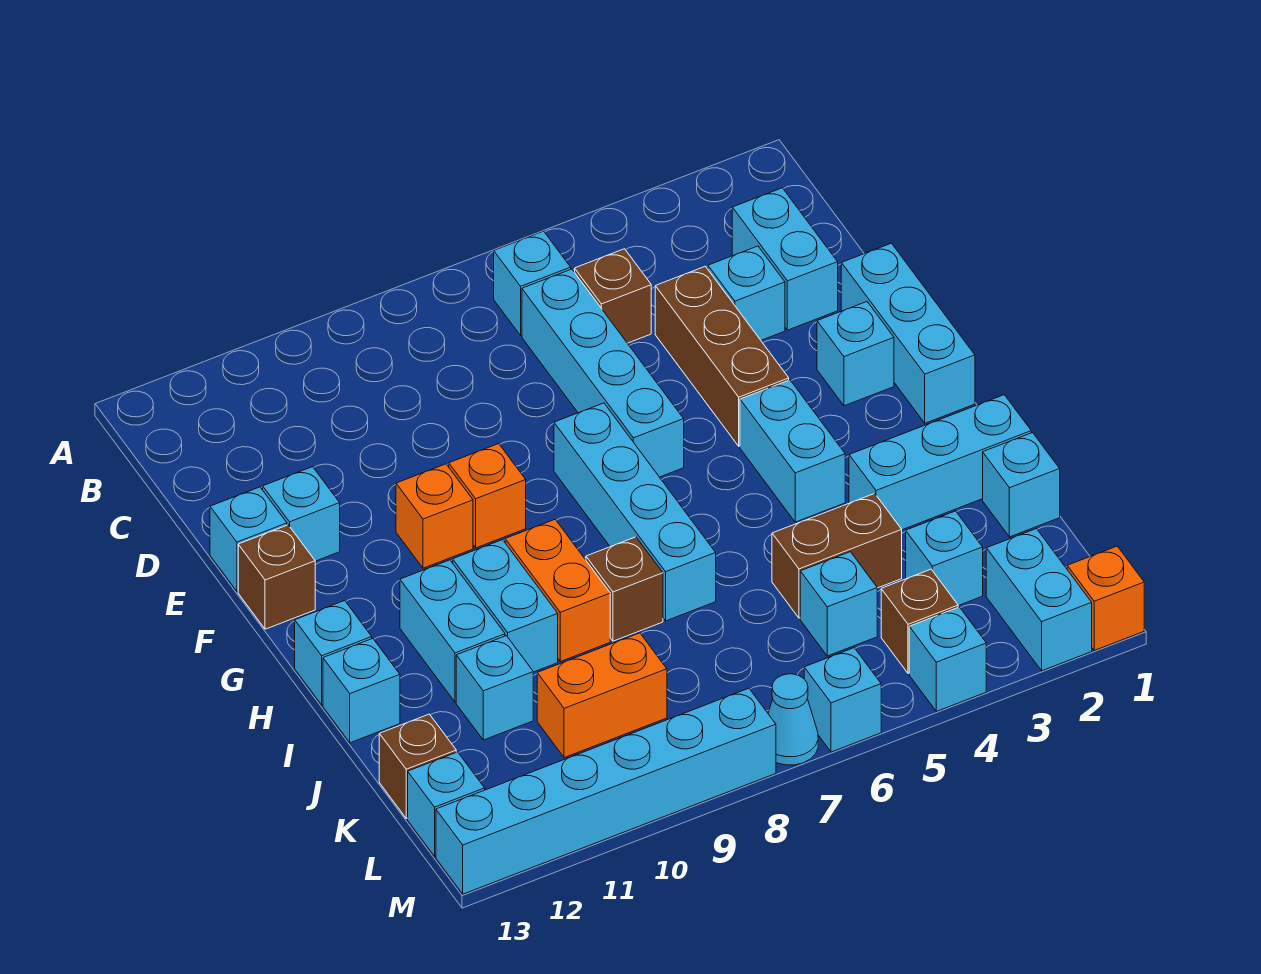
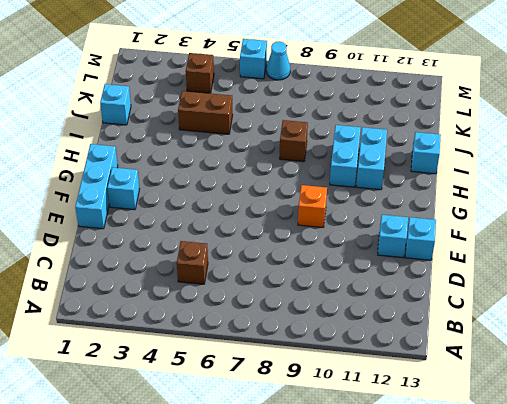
none -> cyan brick B6 level 1
none -> cyan brick C2:D2 level 1
none -> cyan brick C6:F6 level 1
none -> cyan brick D3 level 1

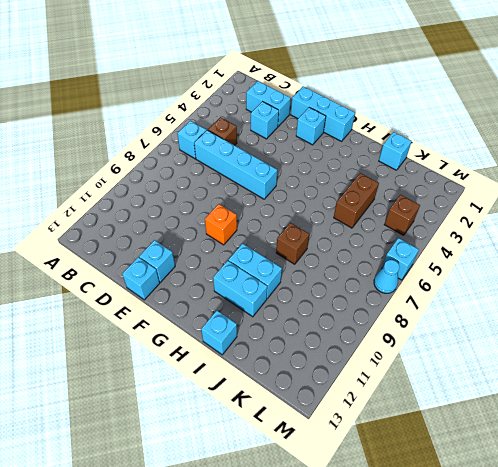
none -> brown brick D4:F4 level 1
none -> cyan brick F7:I7 level 1
none -> orange brick F10 level 1
none -> brown brick F13 level 1

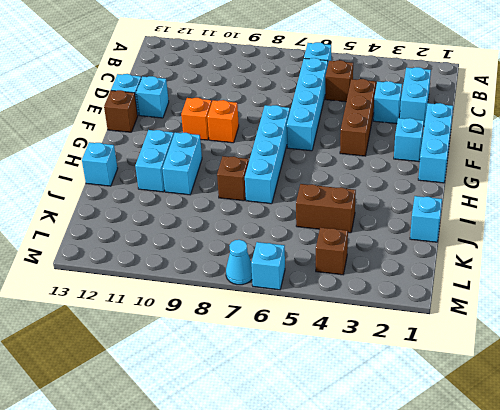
none -> cyan brick G4:H4 level 1
none -> orange brick H9:I9 level 1
none -> cyan brick H13 level 1
none -> cyan brick I1:I3 level 1

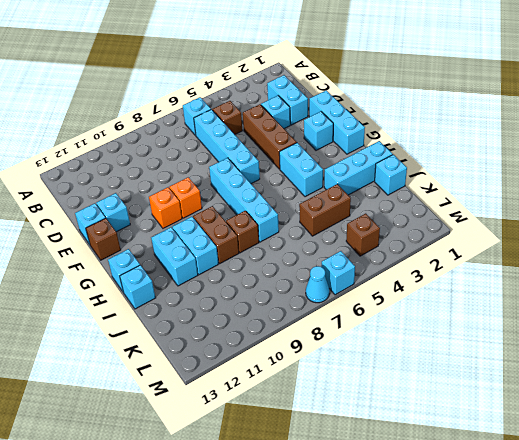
brown brick H9:I9 level 1 -> orange brick H9:I9 level 1
none -> cyan brick J11 level 1
none -> cyan brick K3 level 1
none -> cyan brick K5 level 1
none -> orange brick K9:K10 level 1

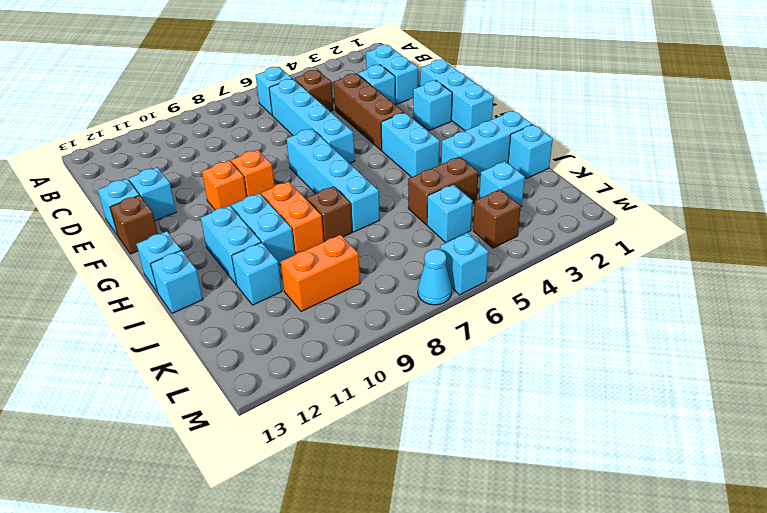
none -> brown brick K13 level 1
none -> cyan brick L2:M2 level 1
none -> cyan brick L13 level 1
none -> orange brick M1 level 1

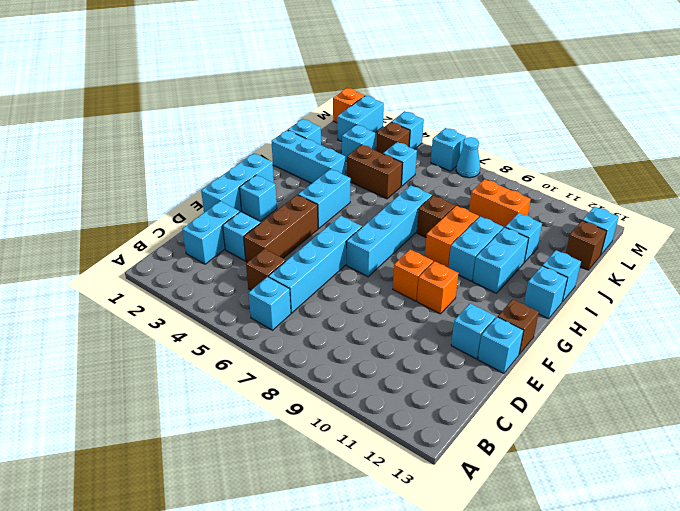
none -> cyan brick M8:M13 level 1

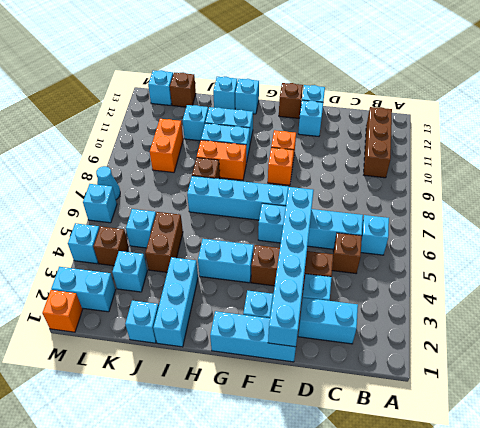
brown brick B10:B12 level 1 -> none
cyan brick E1:E6 level 2 -> cyan brick M8:M13 level 1

